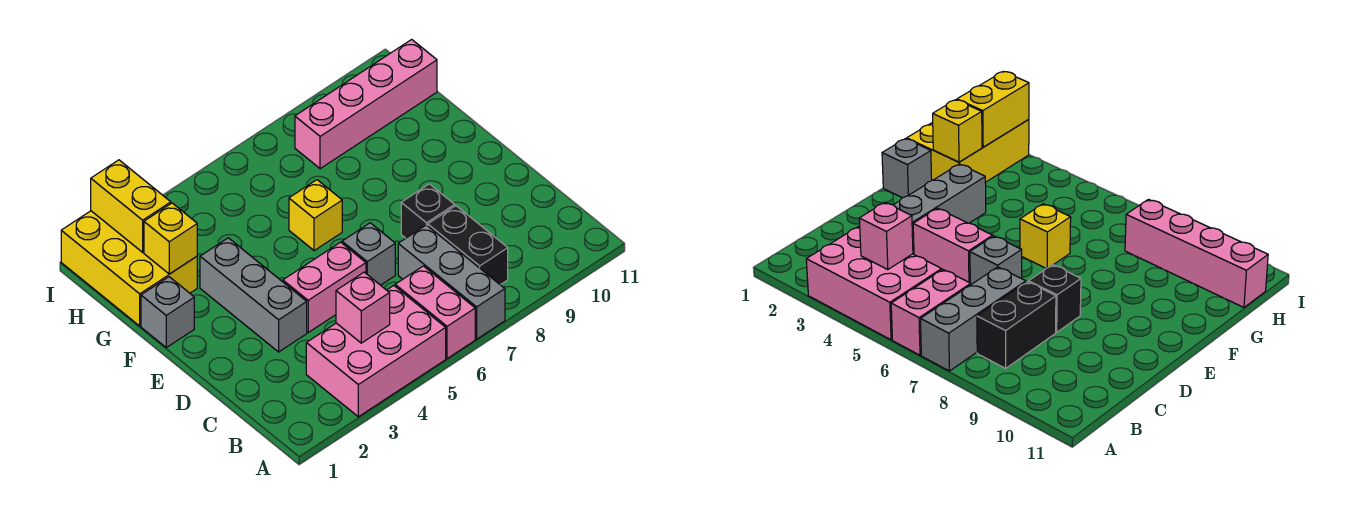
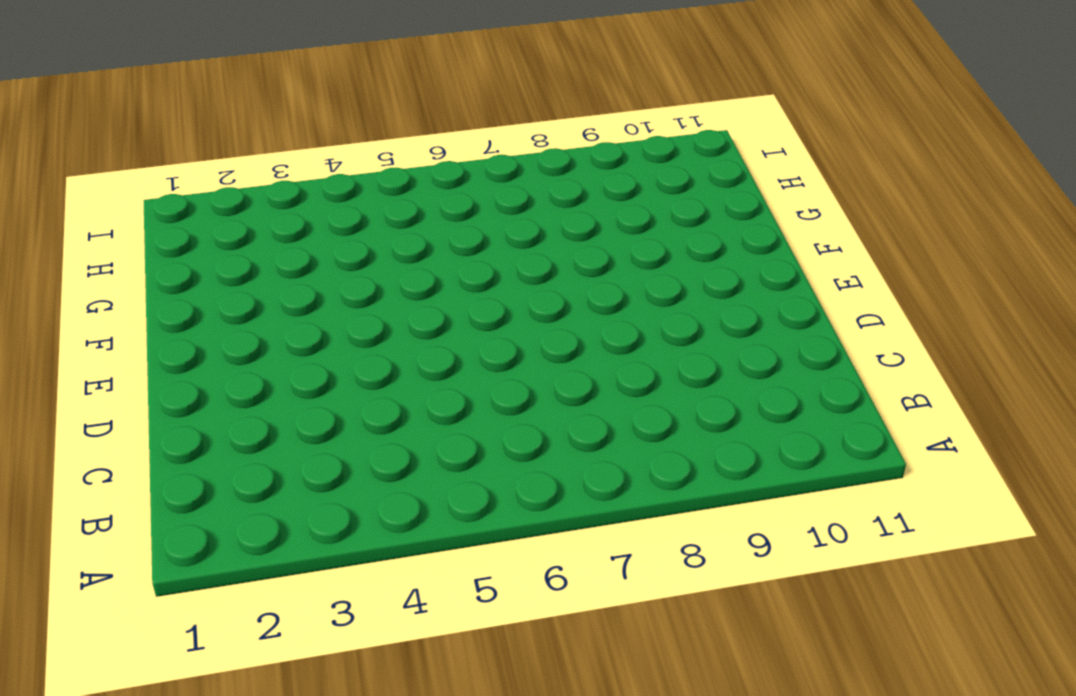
none -> pink brick A3:B5 level 1
none -> pink brick A6:B6 level 1
none -> grey brick A7:C7 level 1

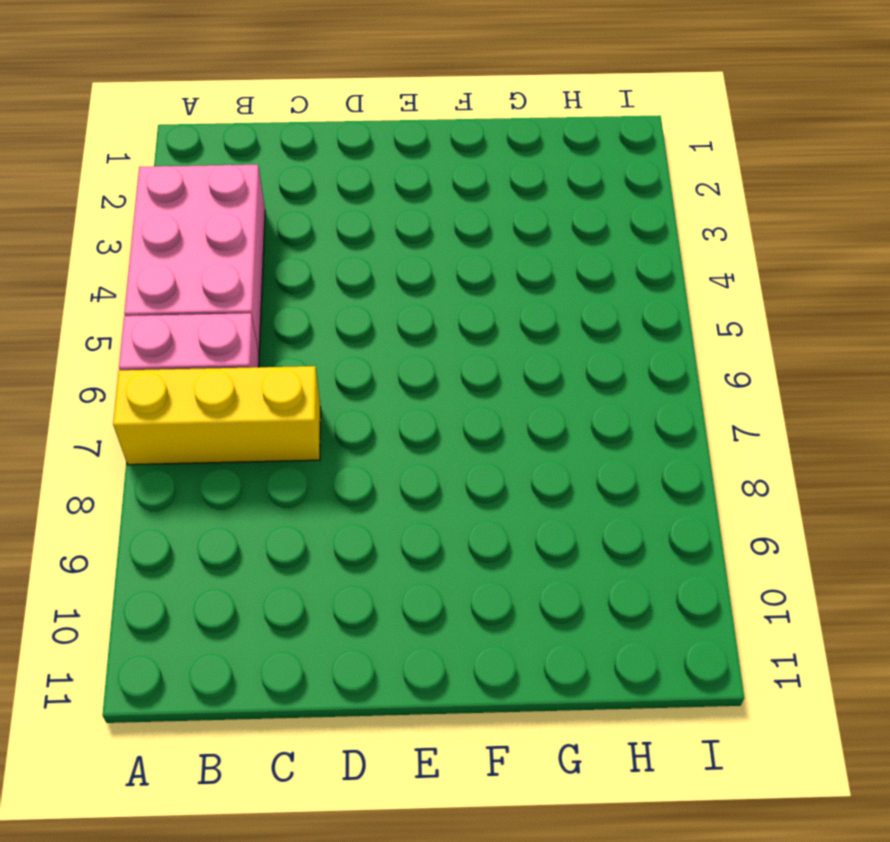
yellow brick A7:C7 level 1 -> grey brick A7:C7 level 1
none -> black brick B8:C8 level 1
none -> grey brick D3:F3 level 1
none -> pink brick D4:D5 level 1

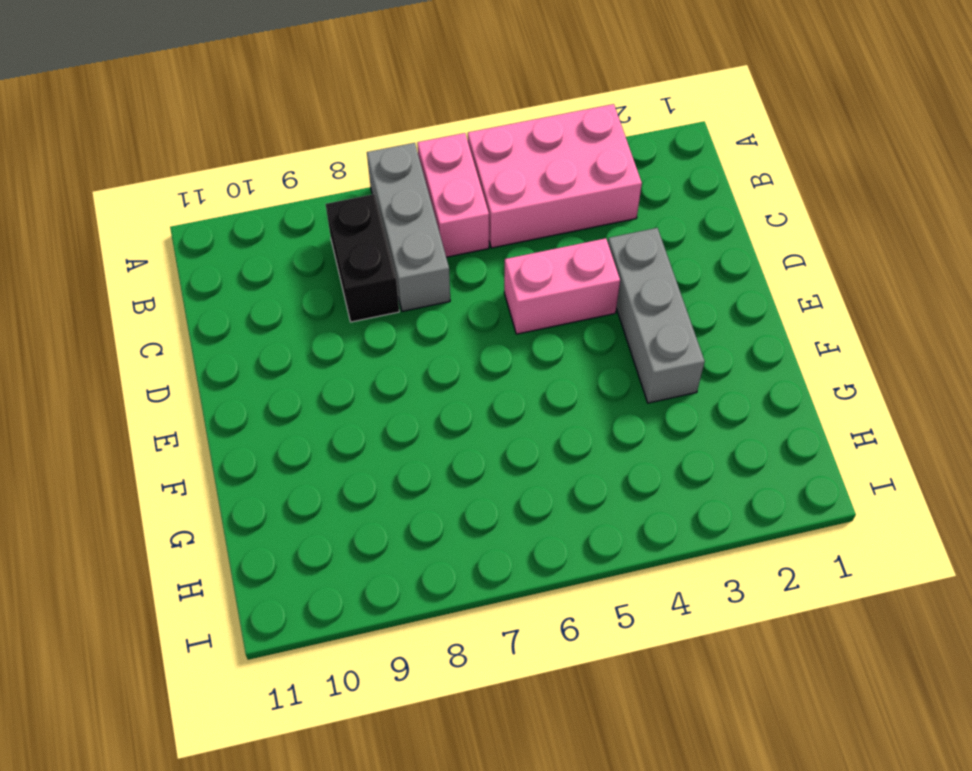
none -> grey brick D6 level 1
none -> black brick D8 level 1
none -> grey brick F1 level 1

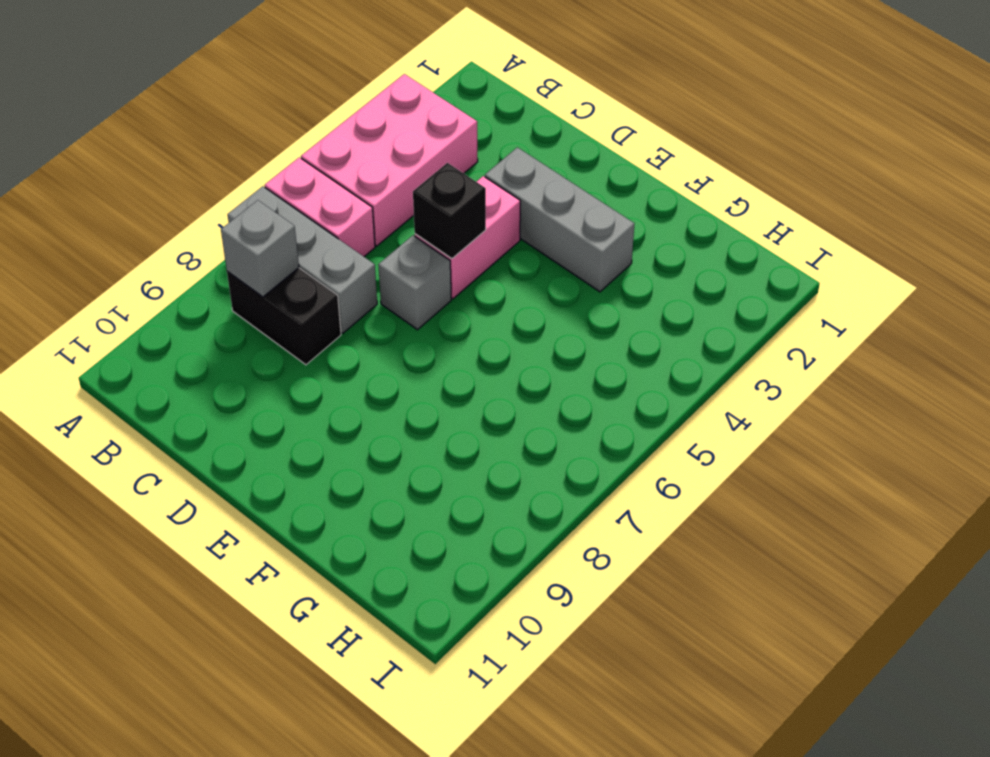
grey brick B8 level 2 -> grey brick F1 level 1
black brick D5 level 2 -> black brick D8 level 1
none -> yellow brick F6 level 1
none -> yellow brick G1:I2 level 1
none -> pink brick H8:H11 level 1

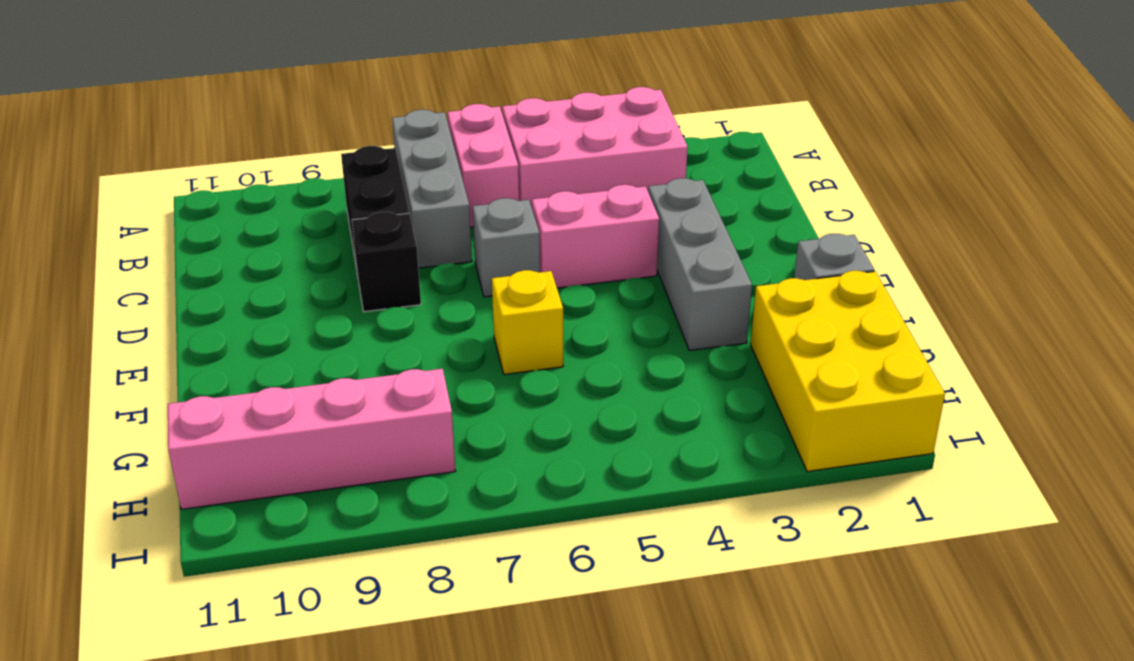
none -> pink brick B4 level 2
none -> yellow brick G2 level 2
none -> yellow brick H2:I2 level 2

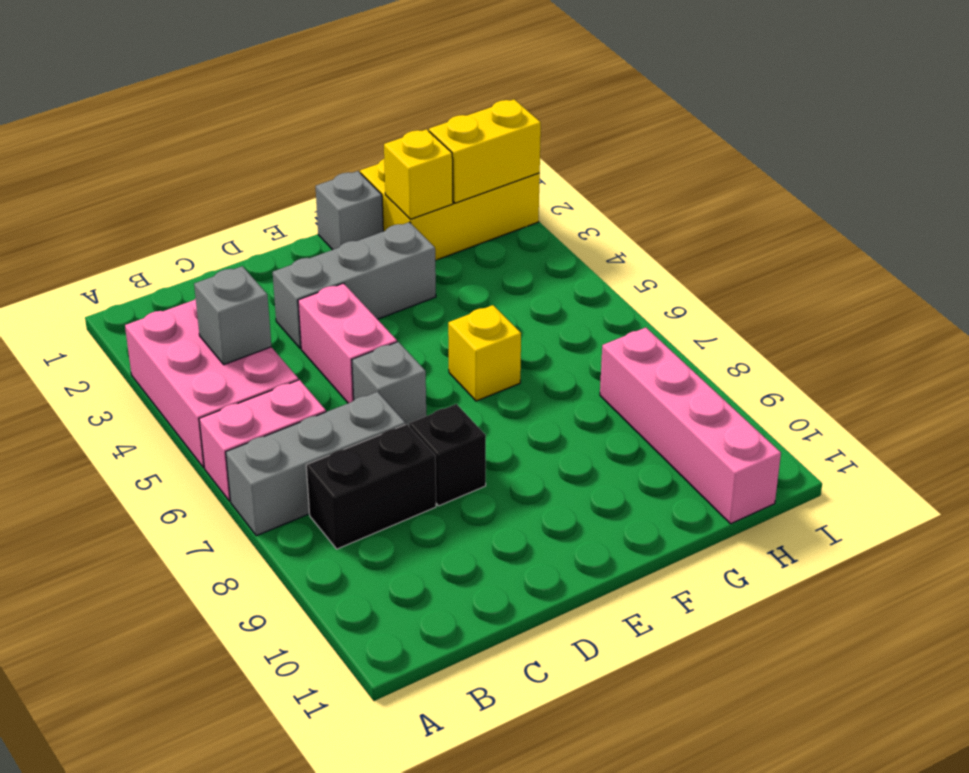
grey brick B4 level 2 -> pink brick B4 level 2

